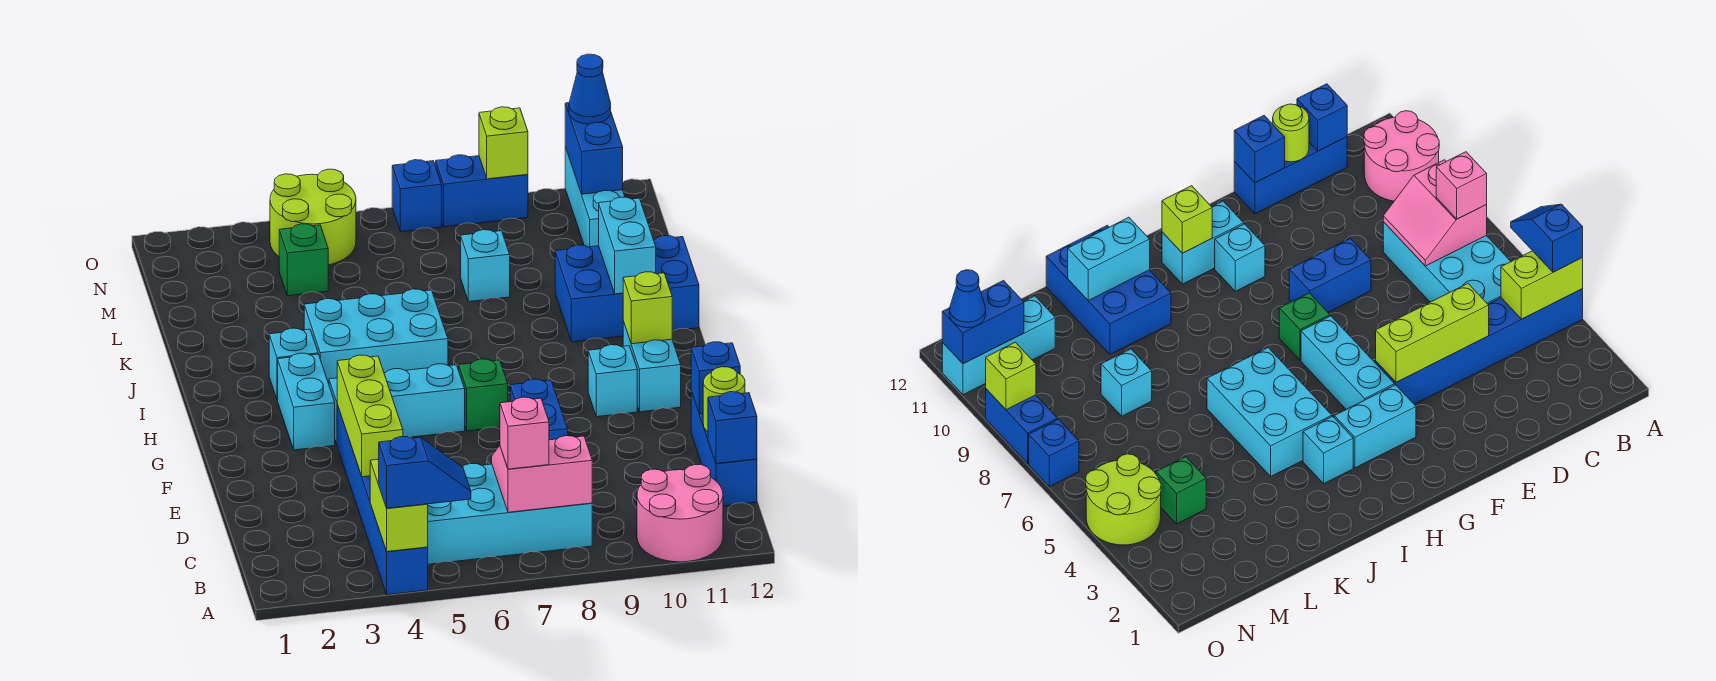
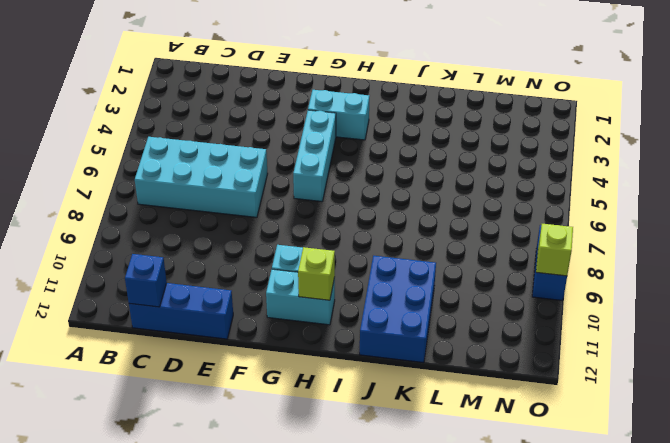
cyan brick B6:E7 level 1 -> cyan brick B5:C8 level 1
none -> blue brick A4:F4 level 1
none -> pink round brick A10:B11 level 1
none -> blue brick E8:F8 level 1
none -> green brick G7 level 1

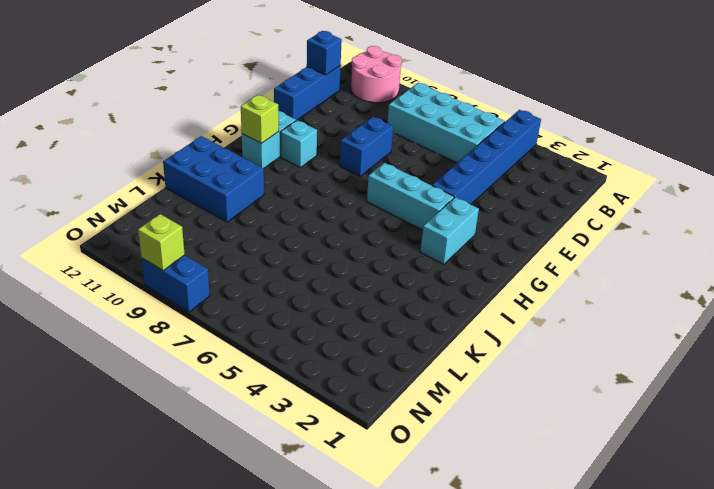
none -> green brick G7 level 1
none -> cyan brick I3 level 1
none -> cyan brick I4:J6 level 1
none -> cyan brick L8 level 1

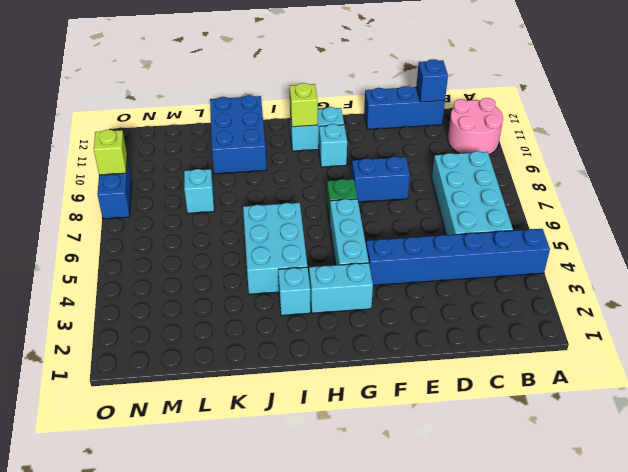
none -> green brick M4 level 1
none -> cyan brick M11:O11 level 1
none -> lime round brick N4:O5 level 1
none -> blue brick O7 level 1

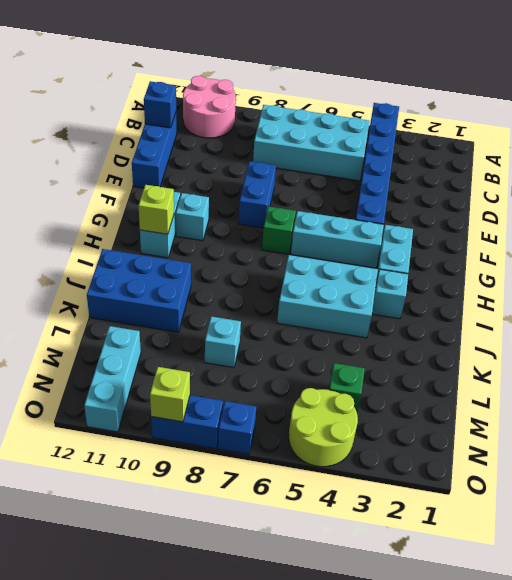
none -> lime brick A4:B4 level 2
none -> pink slope B7:C8 level 2 top B
none -> lime brick D4:F4 level 2
none -> lime round brick D12 level 2

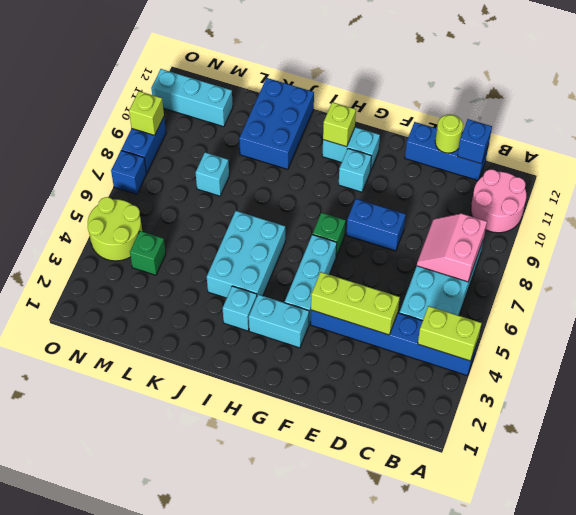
none -> blue brick E12 level 2
none -> cyan brick J11:K11 level 2
none -> blue brick N11:O11 level 2
none -> blue slope A4:A5 level 3 top 4

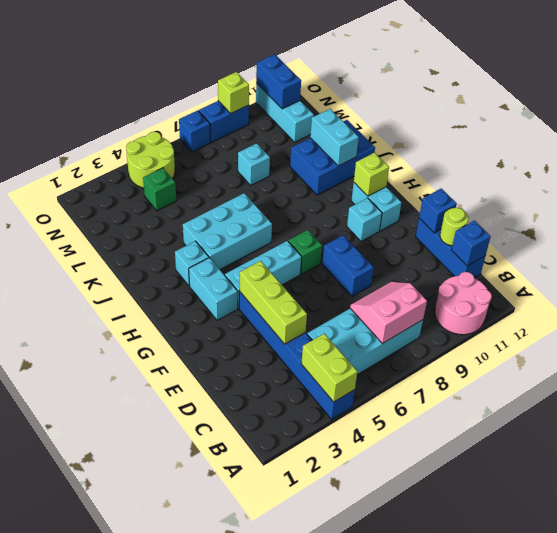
none -> blue slope A4:A5 level 3 top 4
none -> pink brick B7 level 3
none -> blue cone O11 level 3

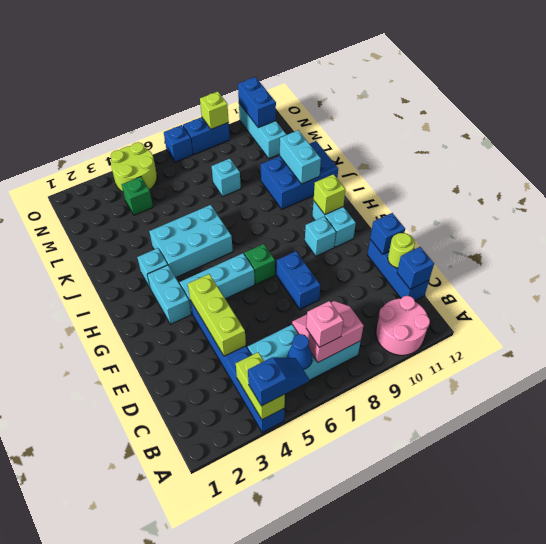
blue cone B6 level 2 -> blue cone O11 level 3

